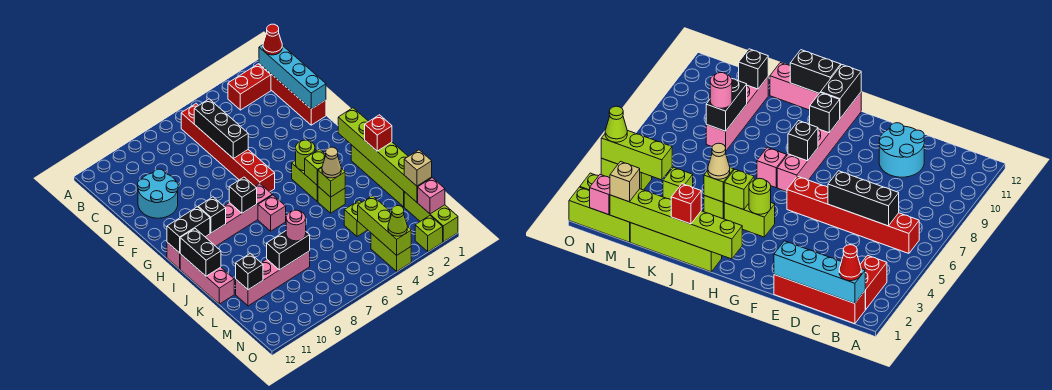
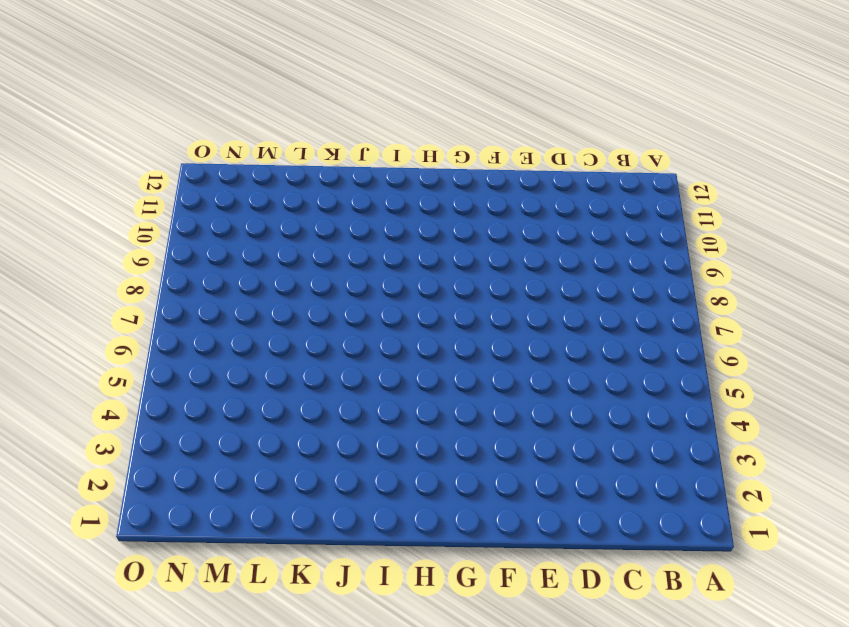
none -> red brick B1:E1 level 1
none -> red brick B2:B3 level 1
none -> red brick B6:G6 level 1
none -> cyan round brick D10:E11 level 1

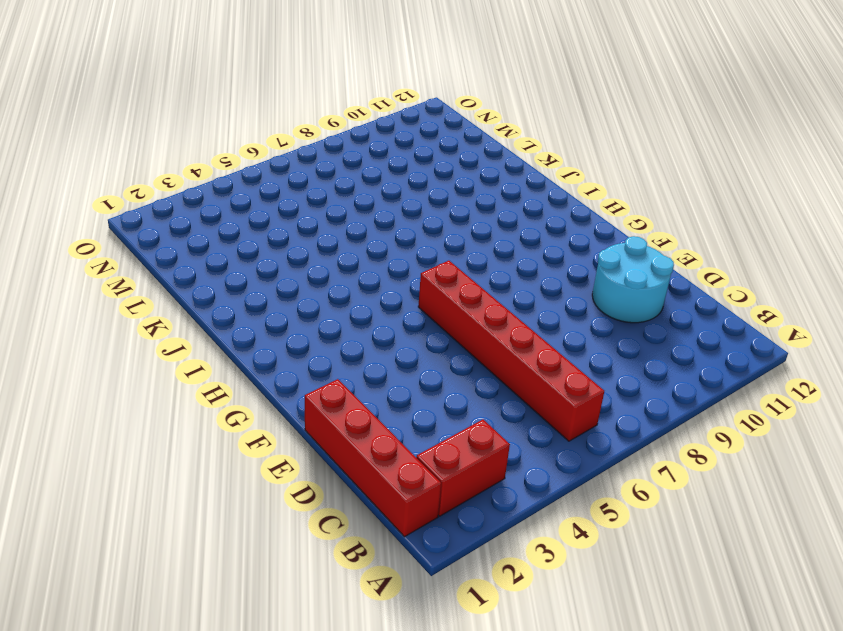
none -> lime brick H4:I4 level 1
none -> pink brick H7:H12 level 1
none -> lime brick I1:L1 level 1
none -> pink brick I7 level 1

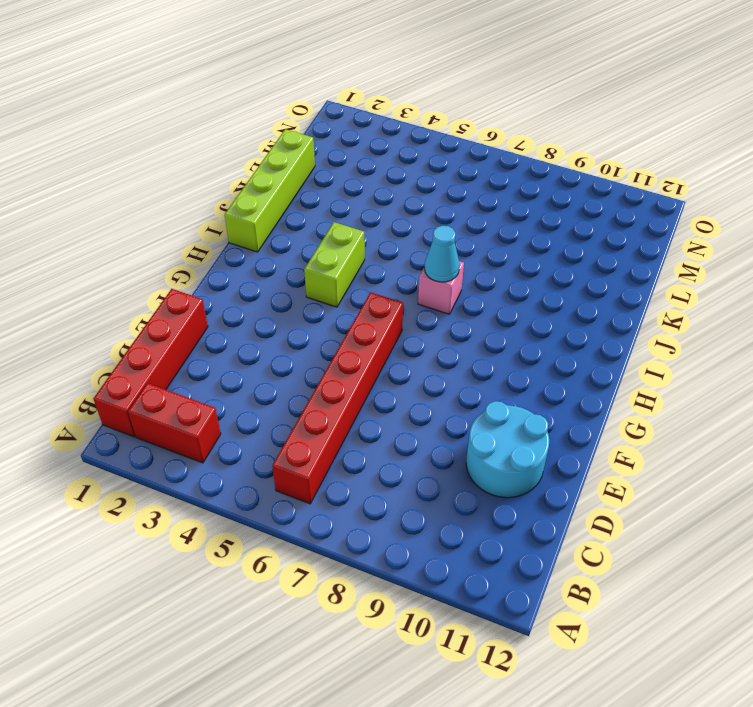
cyan cone I7 level 2 -> none
none -> pink brick H7:H12 level 1
none -> pink brick I12:K12 level 1
none -> lime brick J4 level 1
none -> lime brick L4 level 1

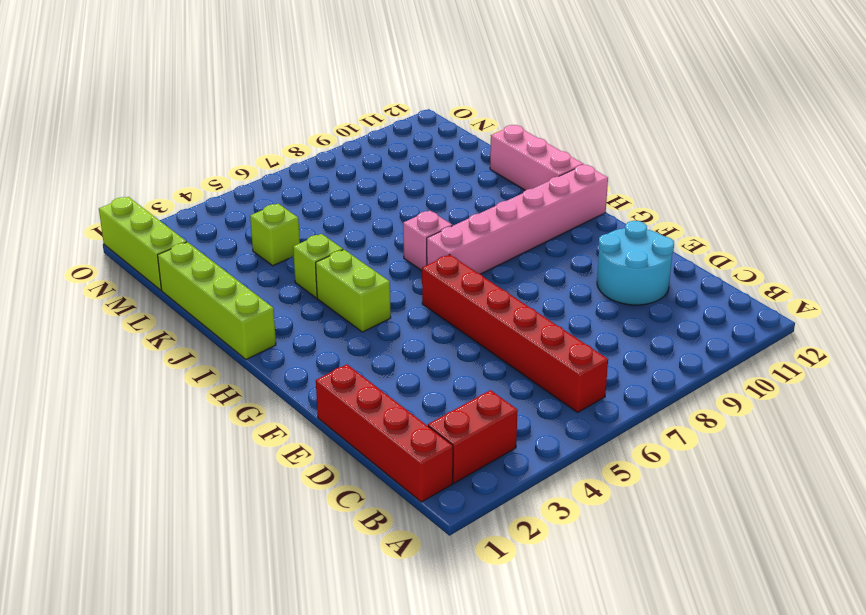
none -> pink brick L8:L11 level 1
none -> lime brick N4:O4 level 1
none -> lime brick O2 level 1
none -> cyan brick B1:E1 level 2

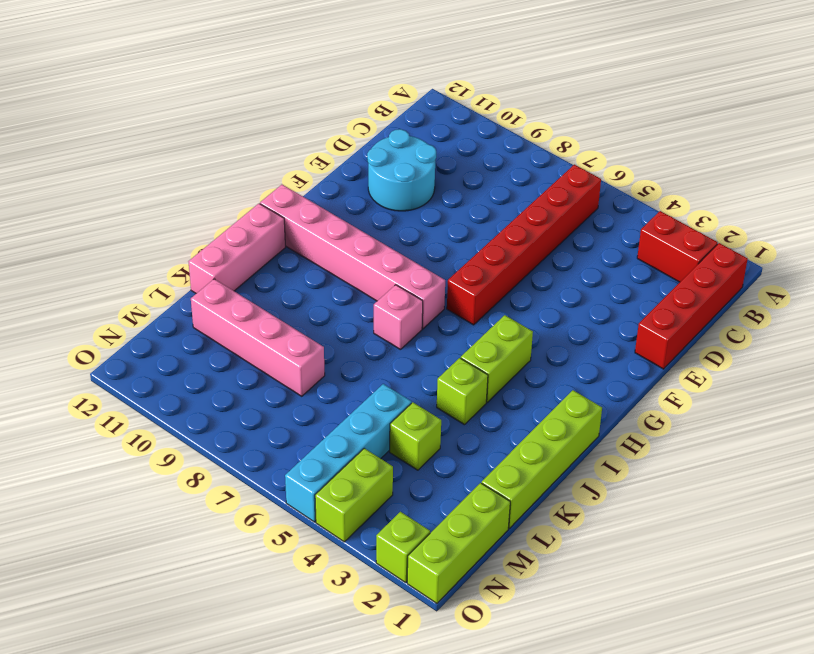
cyan brick L5:O5 level 1 -> cyan brick B1:E1 level 2
none -> black brick C6:E6 level 2
none -> lime brick H1:M1 level 2
none -> lime round brick H4 level 2
none -> black brick H8 level 2

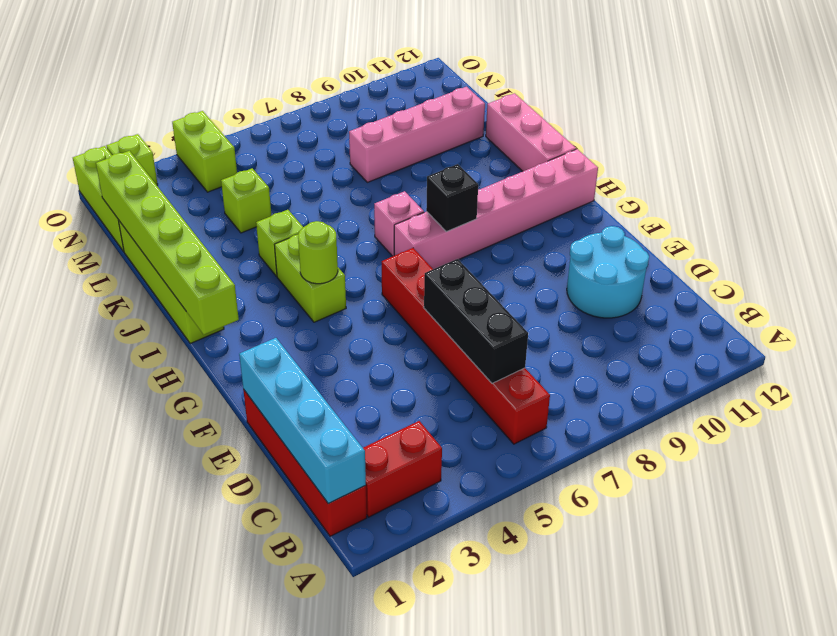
none -> black brick H10 level 2
none -> black brick H11:H12 level 2
none -> lime brick I4 level 2
none -> black brick I12:J12 level 2

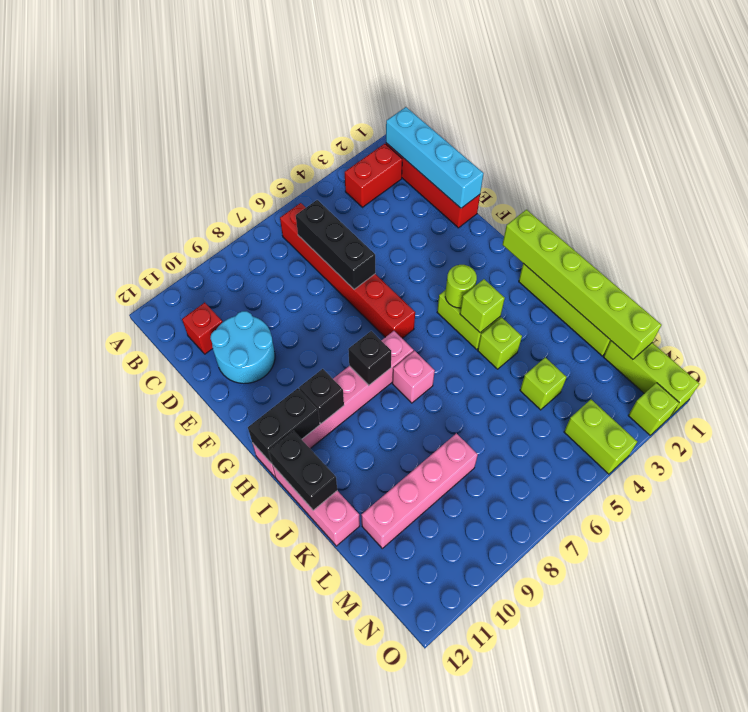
red brick C11 level 1 -> red brick J1 level 3
none -> lime brick J4 level 2
none -> black brick L8:L9 level 2
none -> black brick L11 level 2
none -> lime brick M4:O4 level 2

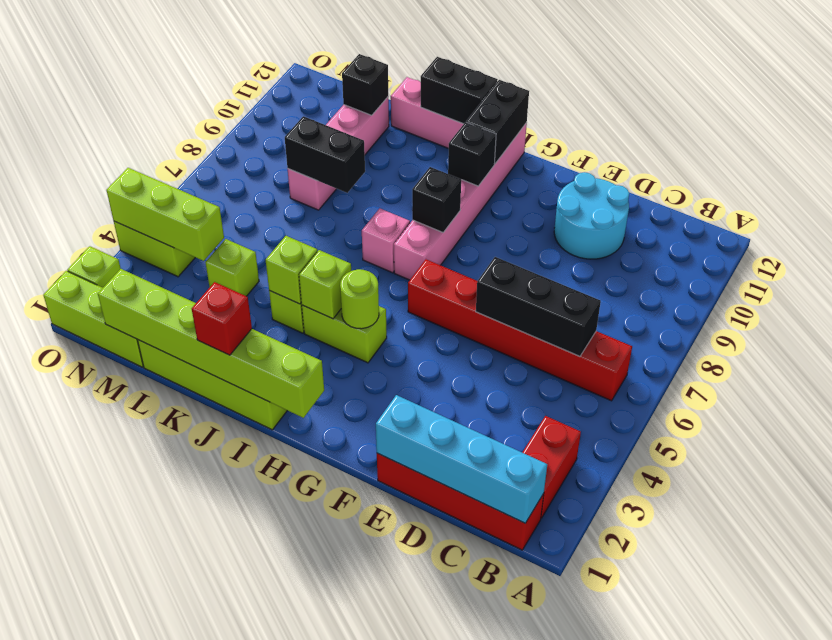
black brick K8:L8 level 2 -> black brick L8:L9 level 2
none -> pink brick N1 level 2
none -> red cone B1 level 3
none -> tan cone J4 level 3
none -> pink round brick L8 level 3

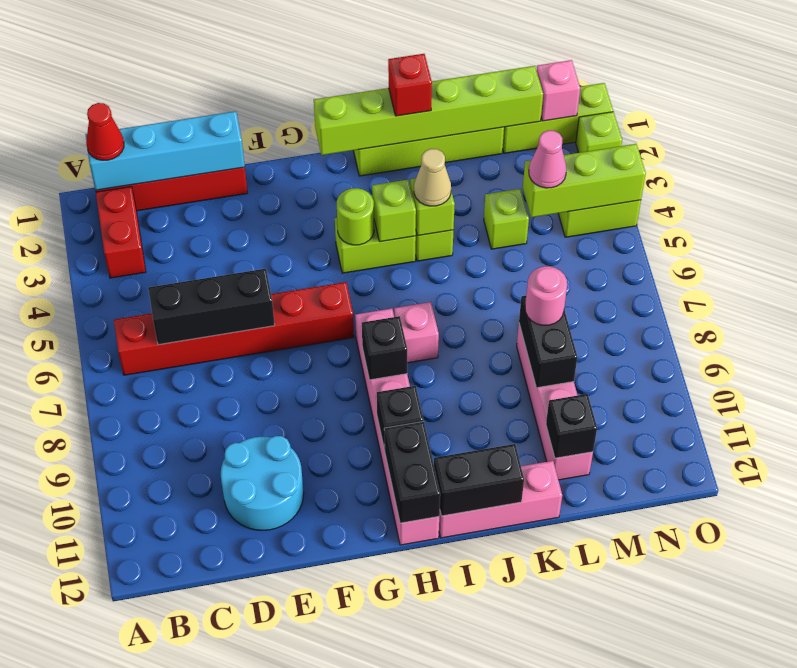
pink cone M4 level 3 -> none
none -> tan brick M1 level 3
none -> lime cone O4 level 3

